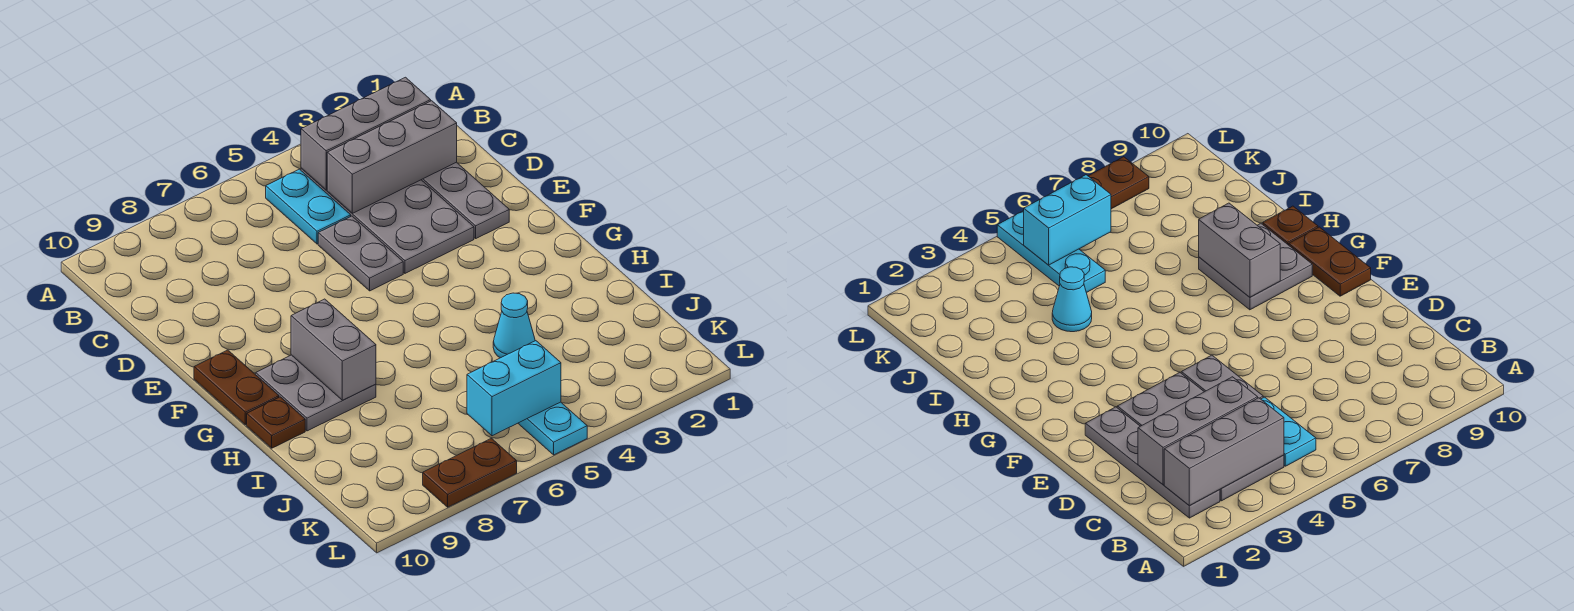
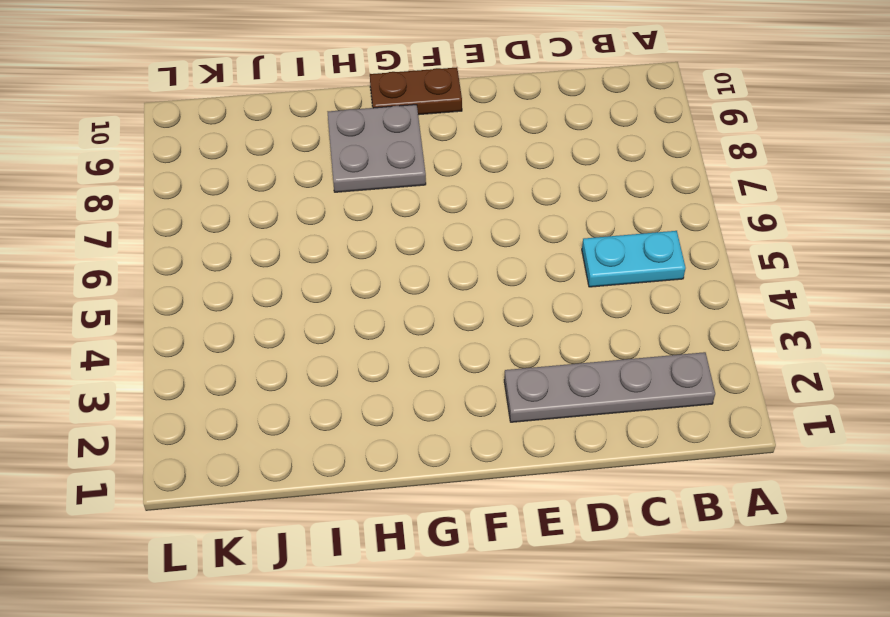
none -> grey plate B3:E4 level 1
none -> grey plate D5:E5 level 1
none -> brown plate H10 level 1

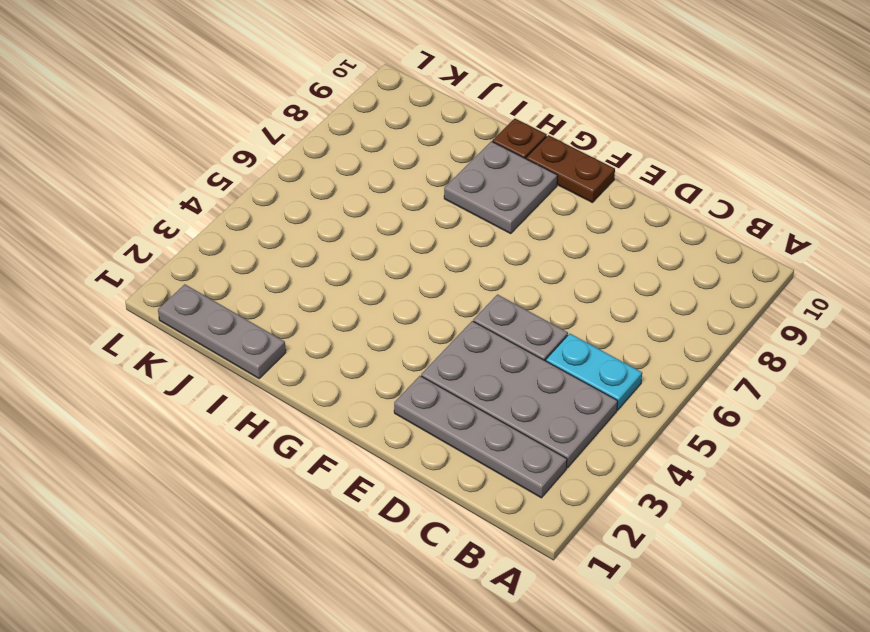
grey plate I1:K1 level 1 -> none
none -> cyan cone I4 level 1
none -> cyan plate J5:L5 level 1
none -> brown plate L7:L8 level 1

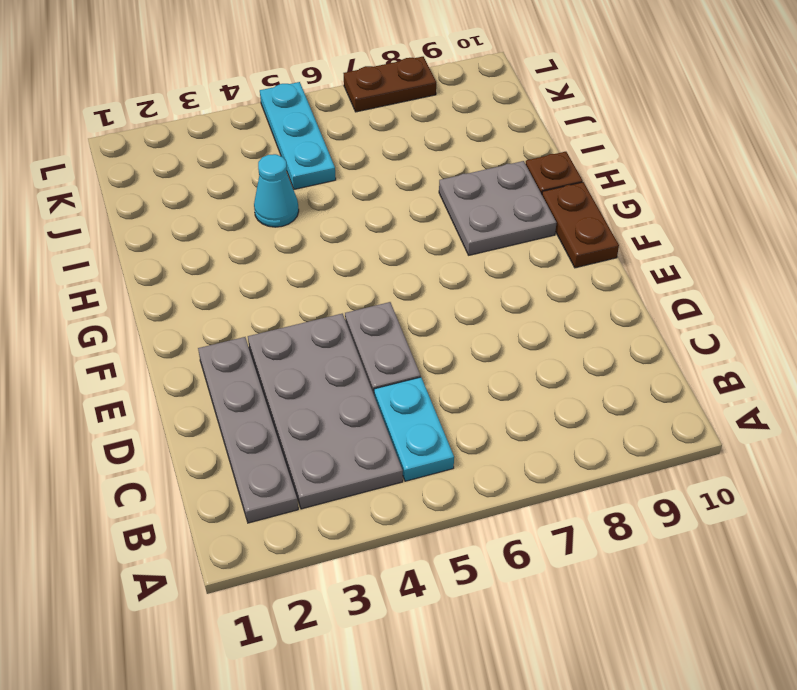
none -> grey brick B2:B4 level 2
none -> grey brick C2:C4 level 2
none -> grey brick G8:H8 level 2

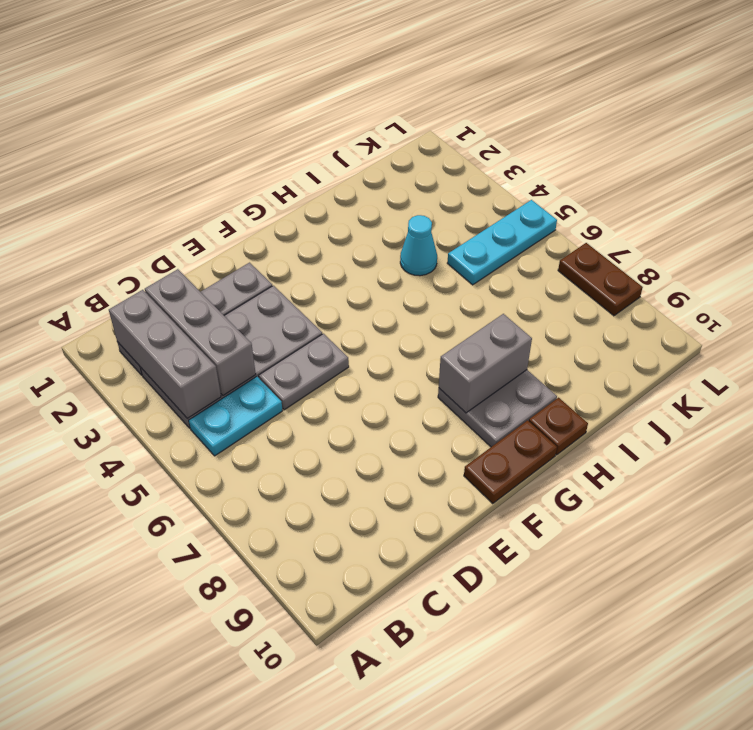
none -> cyan brick K5:K6 level 2

